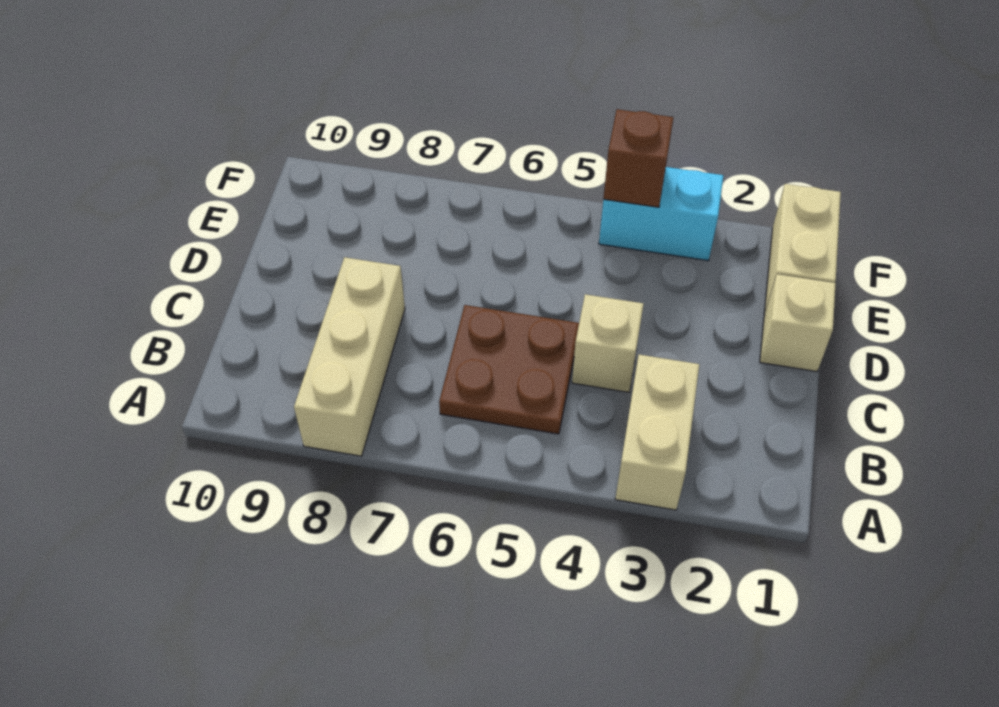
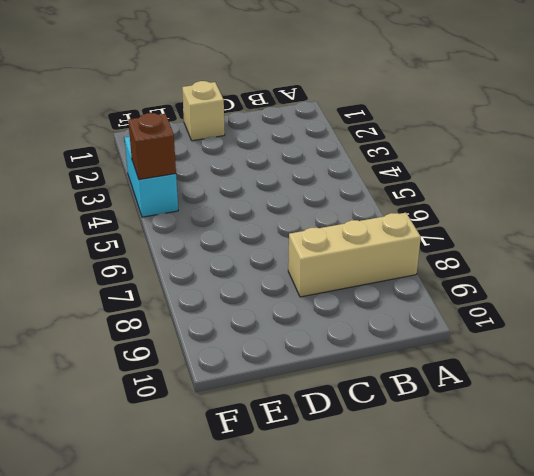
none -> tan brick A3:B3 level 1
none -> brown plate B5:C6 level 1

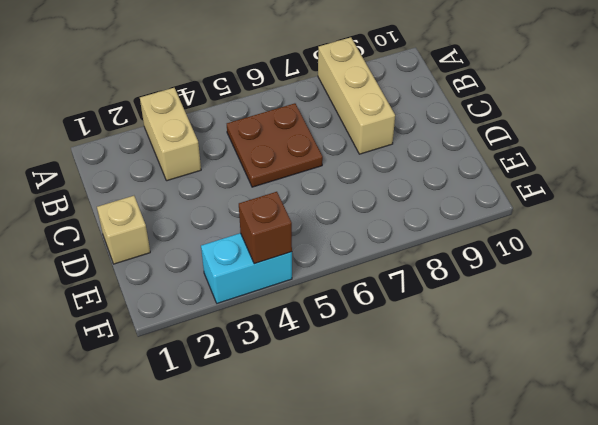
none -> tan brick C4 level 1
none -> tan brick E1:F1 level 1

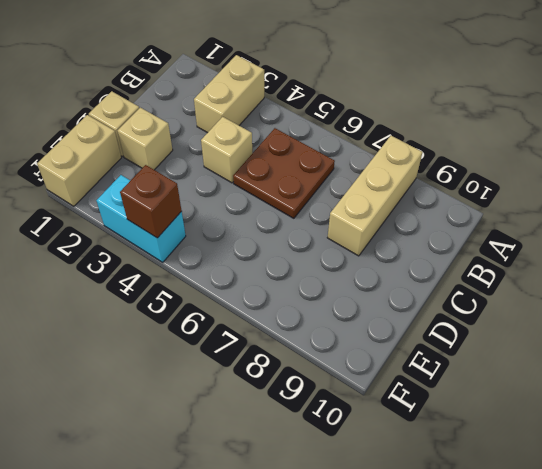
tan brick D2 level 1 -> none

